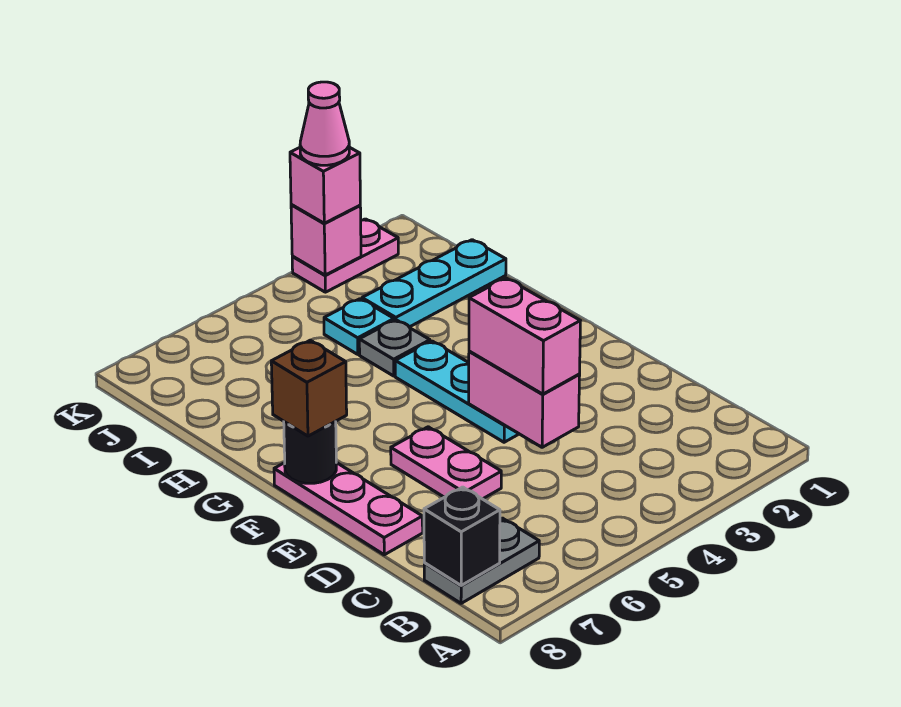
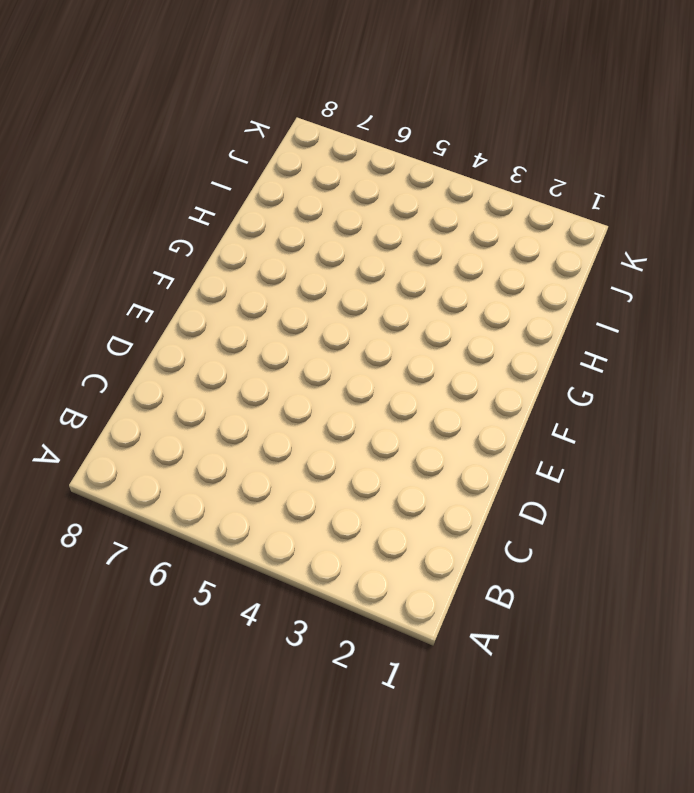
none -> grey plate B7:B8 level 1
none -> pink plate D6:E6 level 1
none -> pink plate D8:F8 level 1

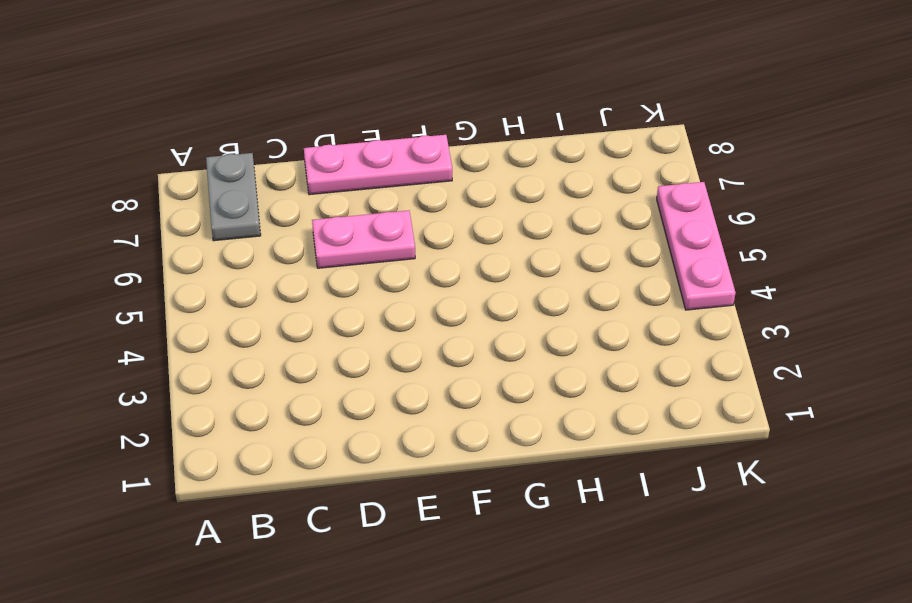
pink plate K4:K6 level 1 -> none
none -> cyan plate E4:G4 level 1
none -> grey plate H4 level 1
none -> cyan plate I1:I3 level 1

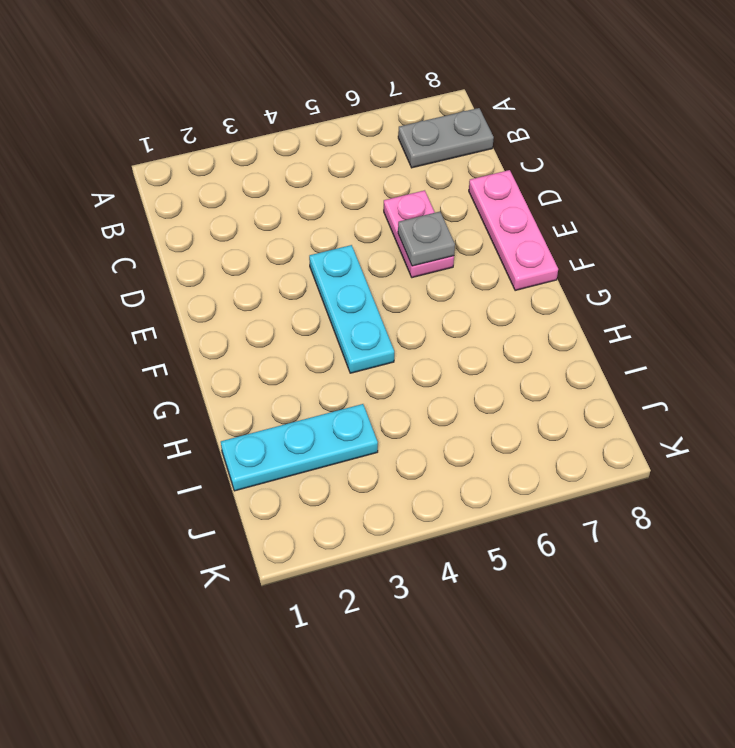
grey plate E6 level 2 -> grey plate H4 level 1
none -> cyan plate I4 level 1
none -> pink plate K2:K3 level 1
none -> black brick B8 level 2

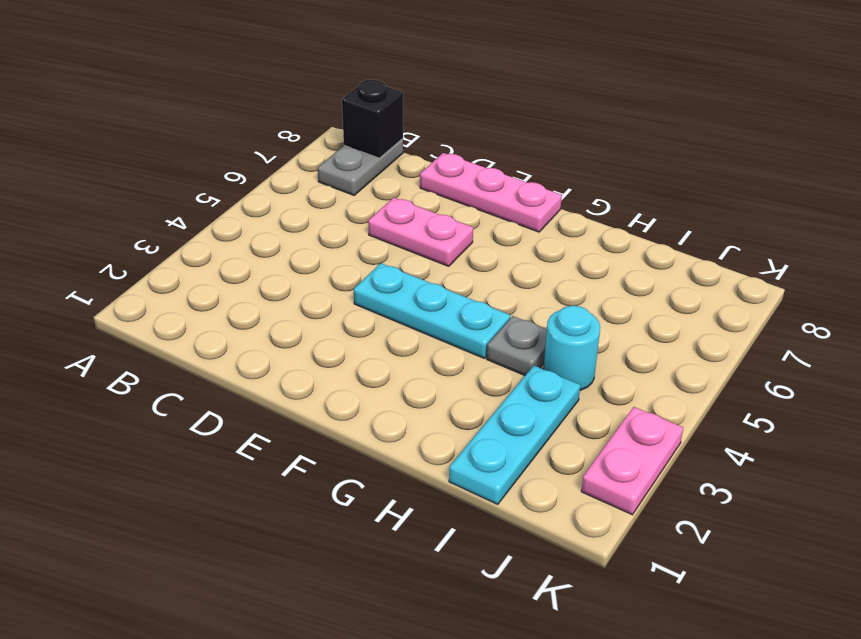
cyan round brick I4 level 1 -> cyan plate I4 level 1
none -> pink brick D4:E4 level 2
none -> black round brick F8 level 2
none -> pink brick K3 level 2

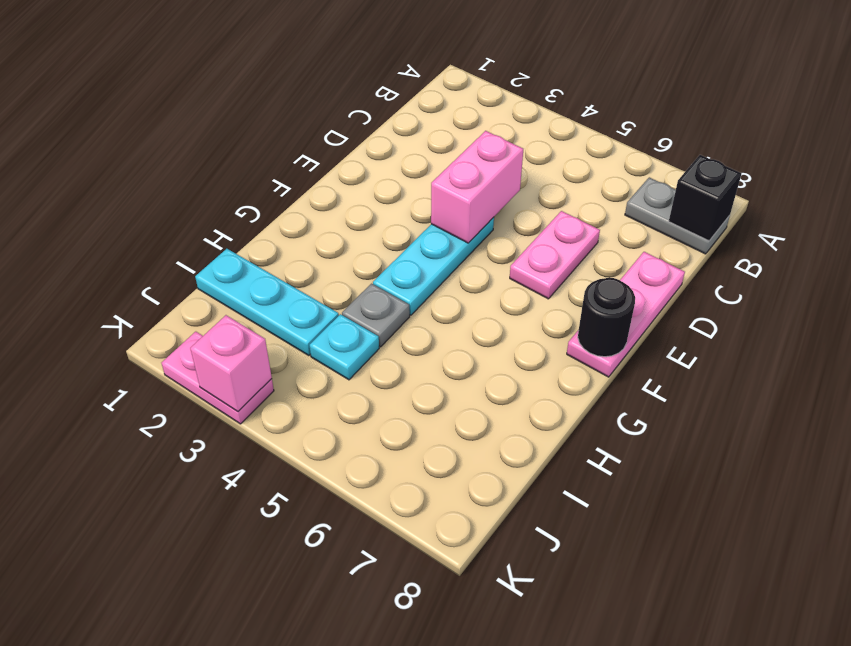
none -> pink brick D4:E4 level 3
none -> brown brick F8 level 3
none -> pink brick K3 level 3

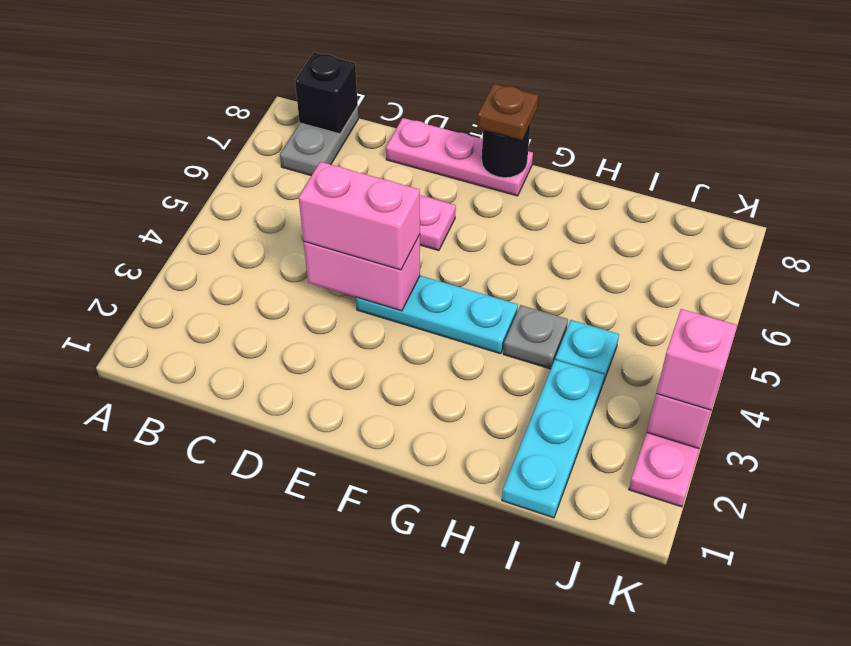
brown plate F8 level 3 -> brown brick F8 level 3
none -> pink cone K3 level 4

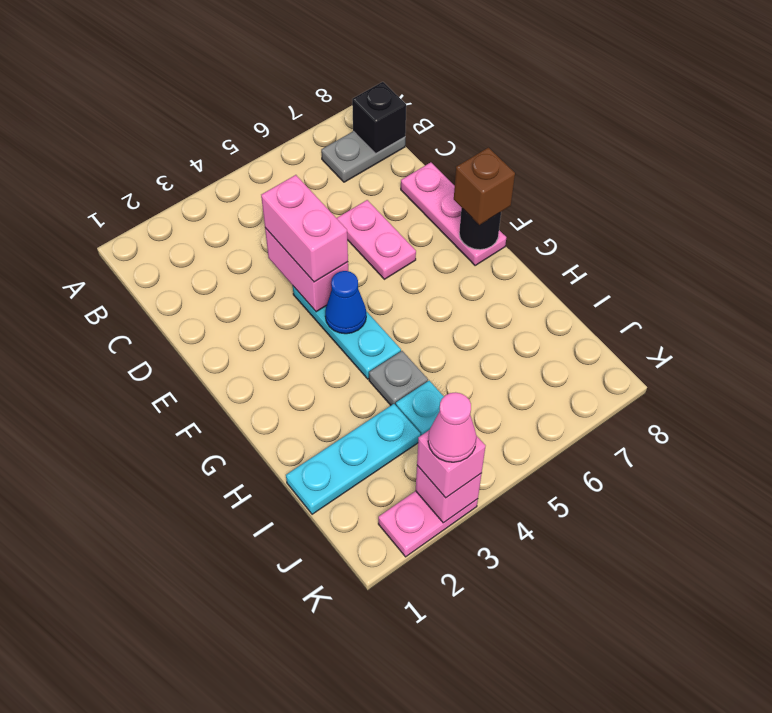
blue cone F4 level 2 -> none

